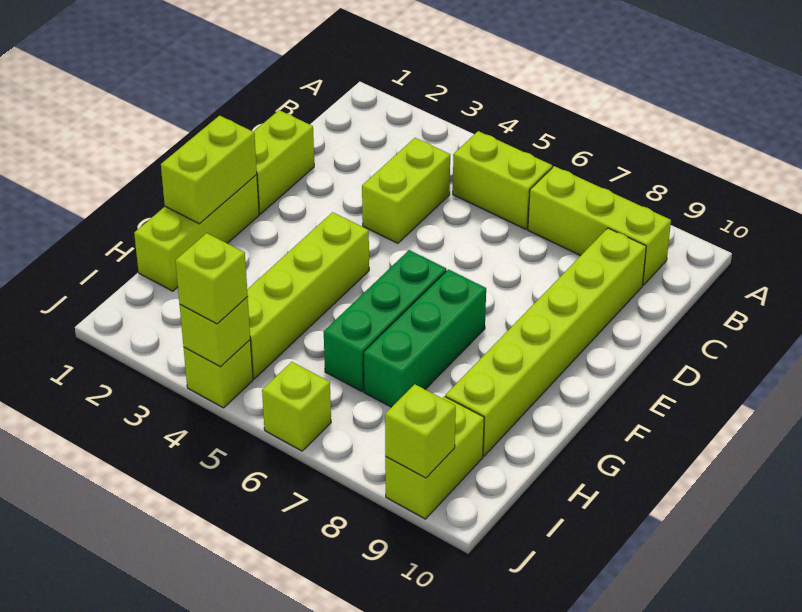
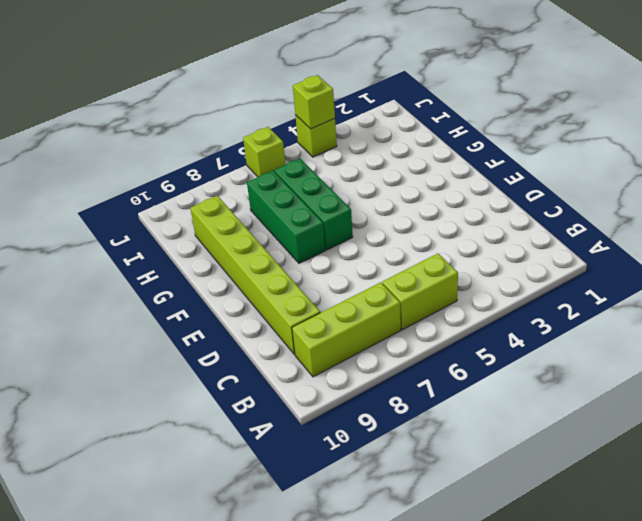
none -> lime brick C4:D4 level 1
none -> lime brick D1:E1 level 1
none -> lime brick F1:H1 level 1

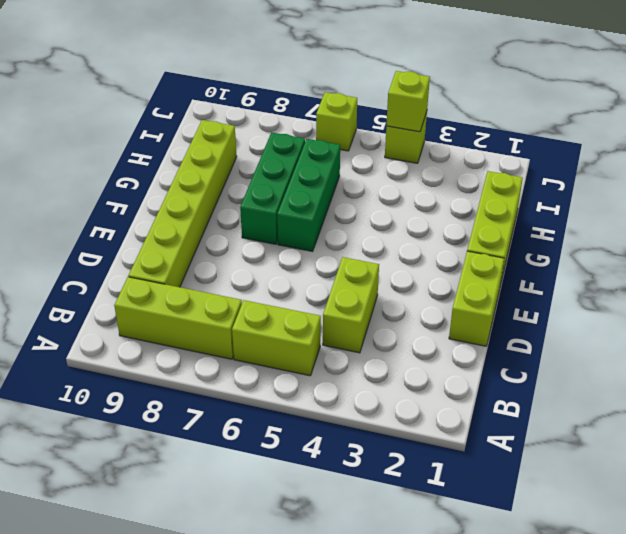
none -> lime brick F4:I4 level 1
none -> lime brick I9:J9 level 1
none -> lime brick F1:G1 level 2

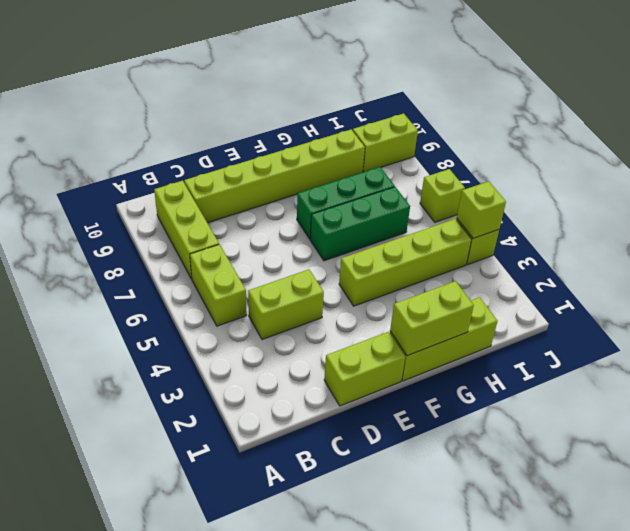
none -> lime brick J9 level 2
none -> lime brick J4 level 3

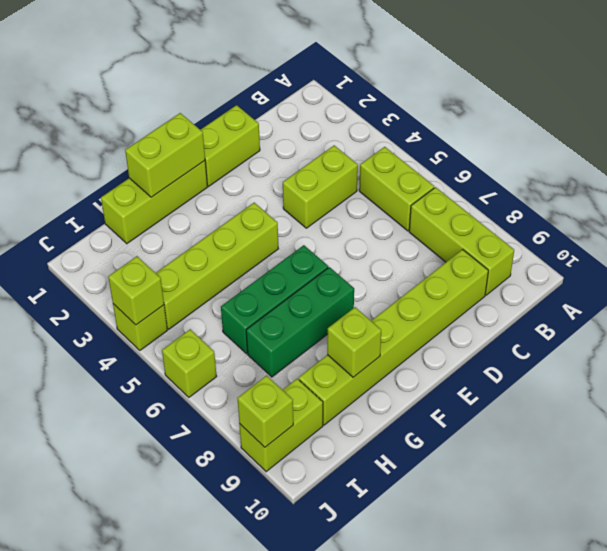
lime brick G9 level 2 -> lime brick J4 level 3

